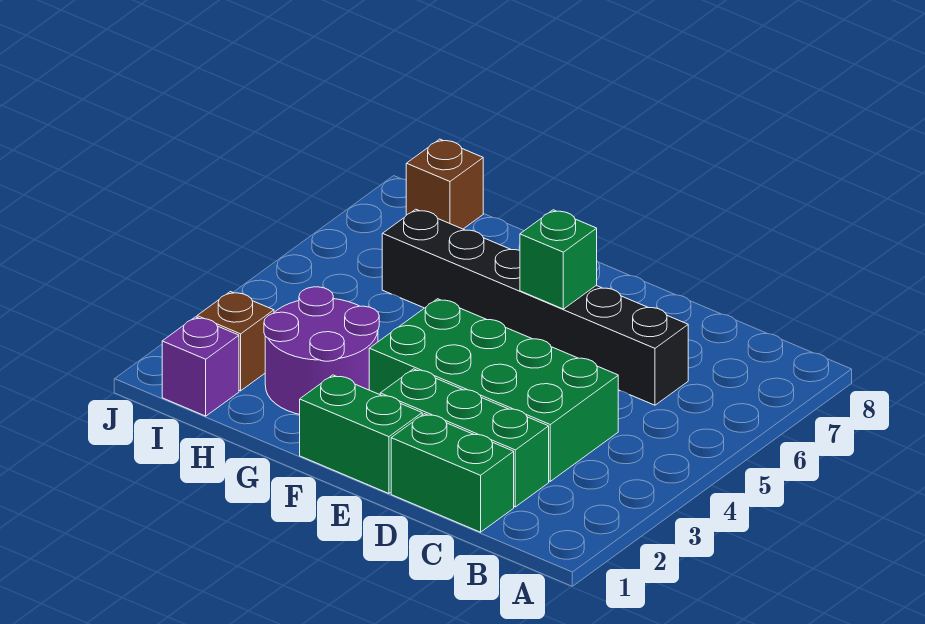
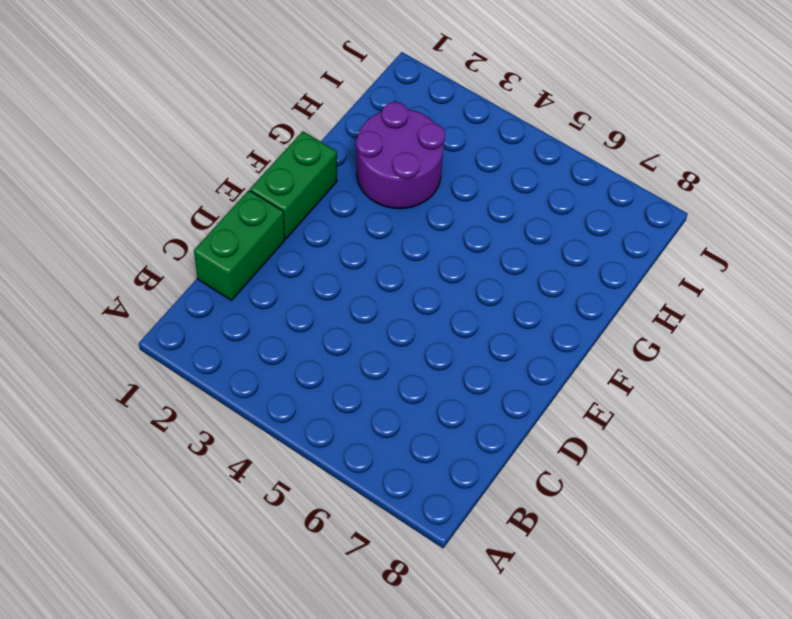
none -> green brick C2:E2 level 1
none -> green brick C3:F4 level 1

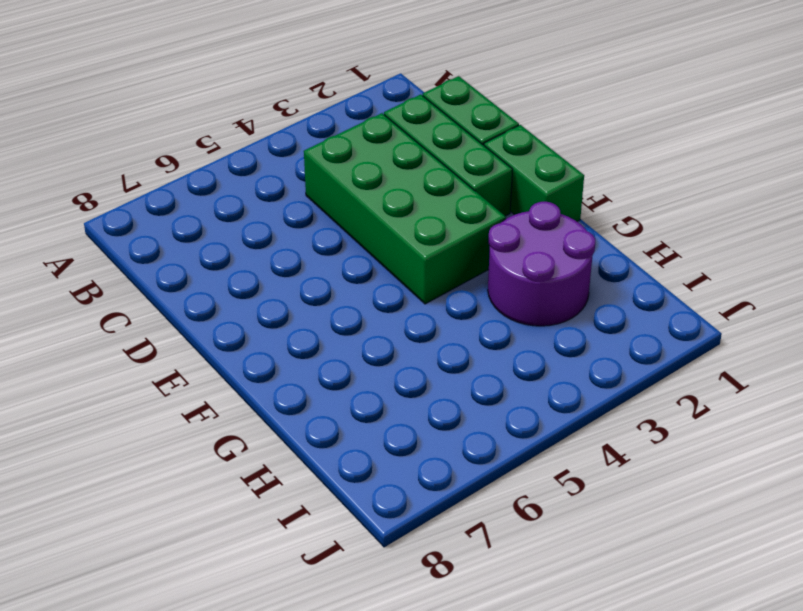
none -> black brick C6:H6 level 1
none -> purple brick I1 level 1

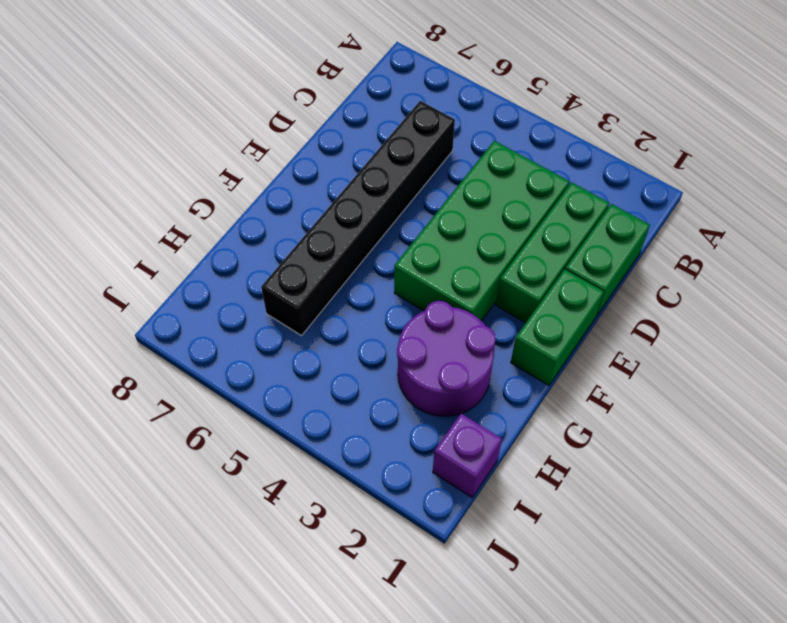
none -> brown brick I2 level 1
none -> brown brick I8 level 1

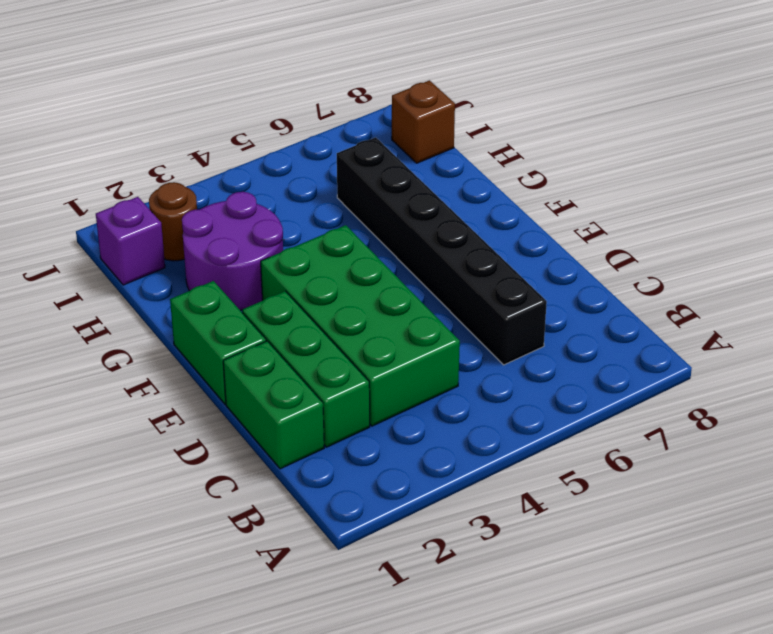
brown round brick I2 level 1 -> brown brick I2 level 1
none -> green brick E6 level 2

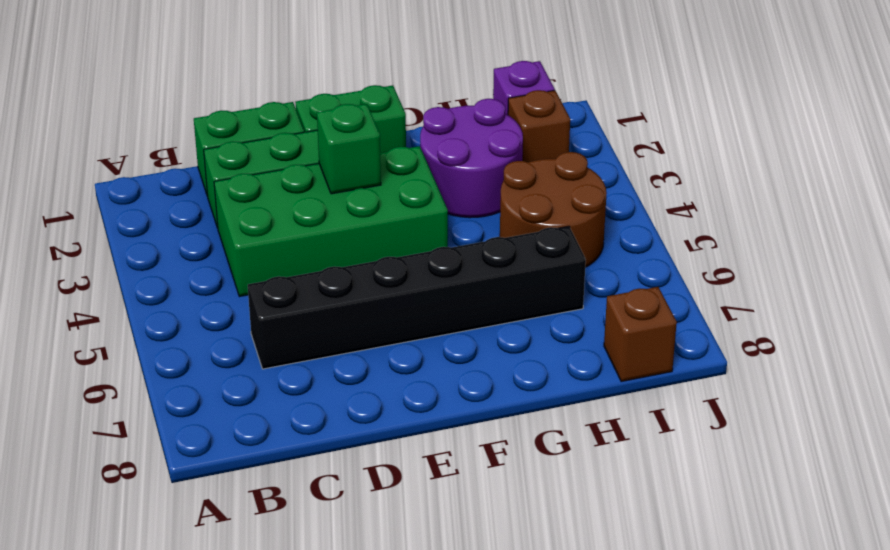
green brick E3 level 2 -> green brick E6 level 2
brown round brick H4:I5 level 1 -> none

